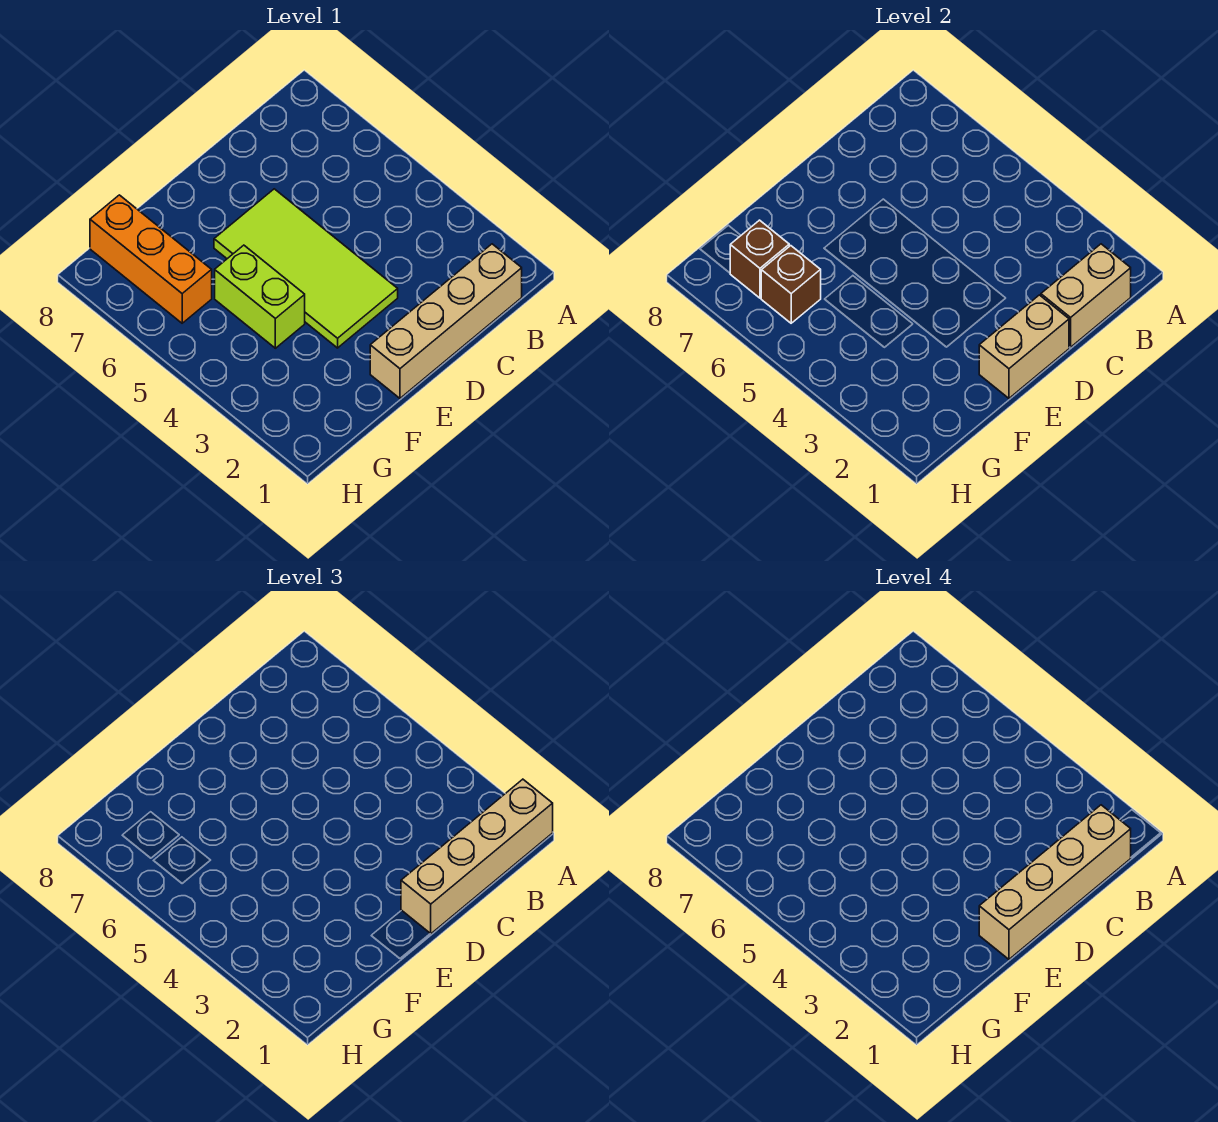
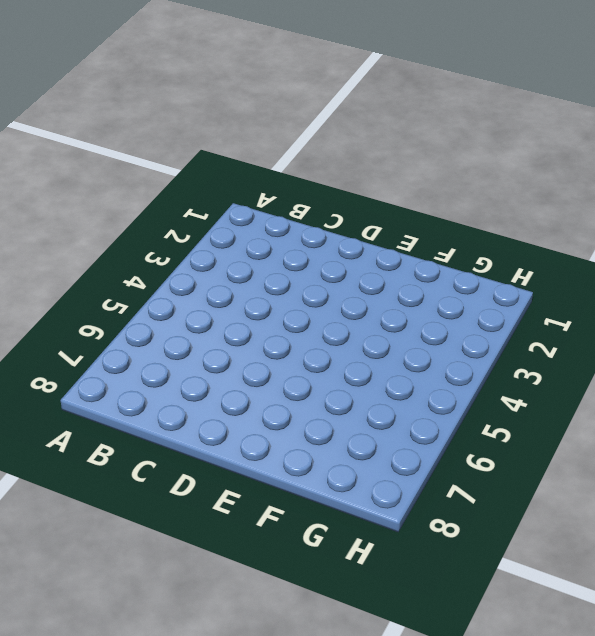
none -> tan brick B1:E1 level 1
none -> lime tile D3:E6 level 1

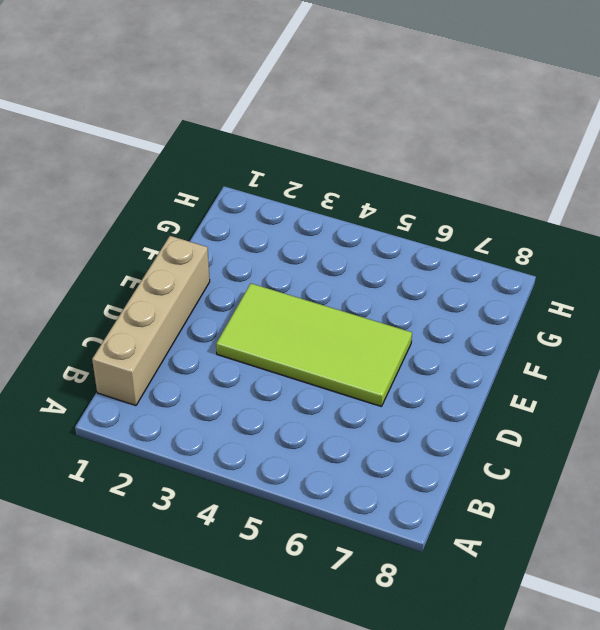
none -> lime brick F4:F5 level 1
none -> orange brick G6:G8 level 1

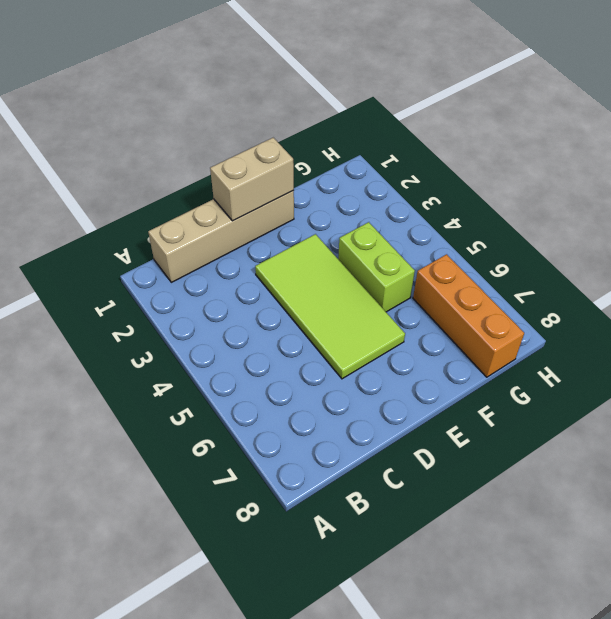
none -> tan brick B1:C1 level 2
none -> brown brick G6 level 2

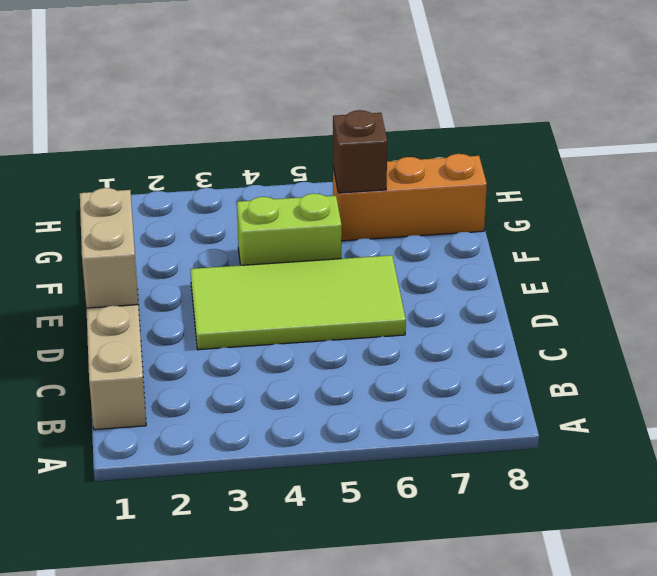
none -> tan brick B1:C1 level 2
none -> brown brick G7 level 2

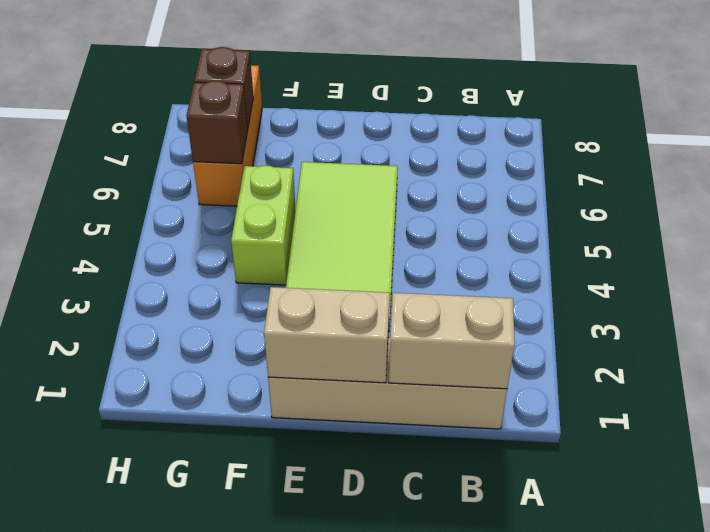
none -> tan brick A1:D1 level 3
none -> tan brick B1:E1 level 4

